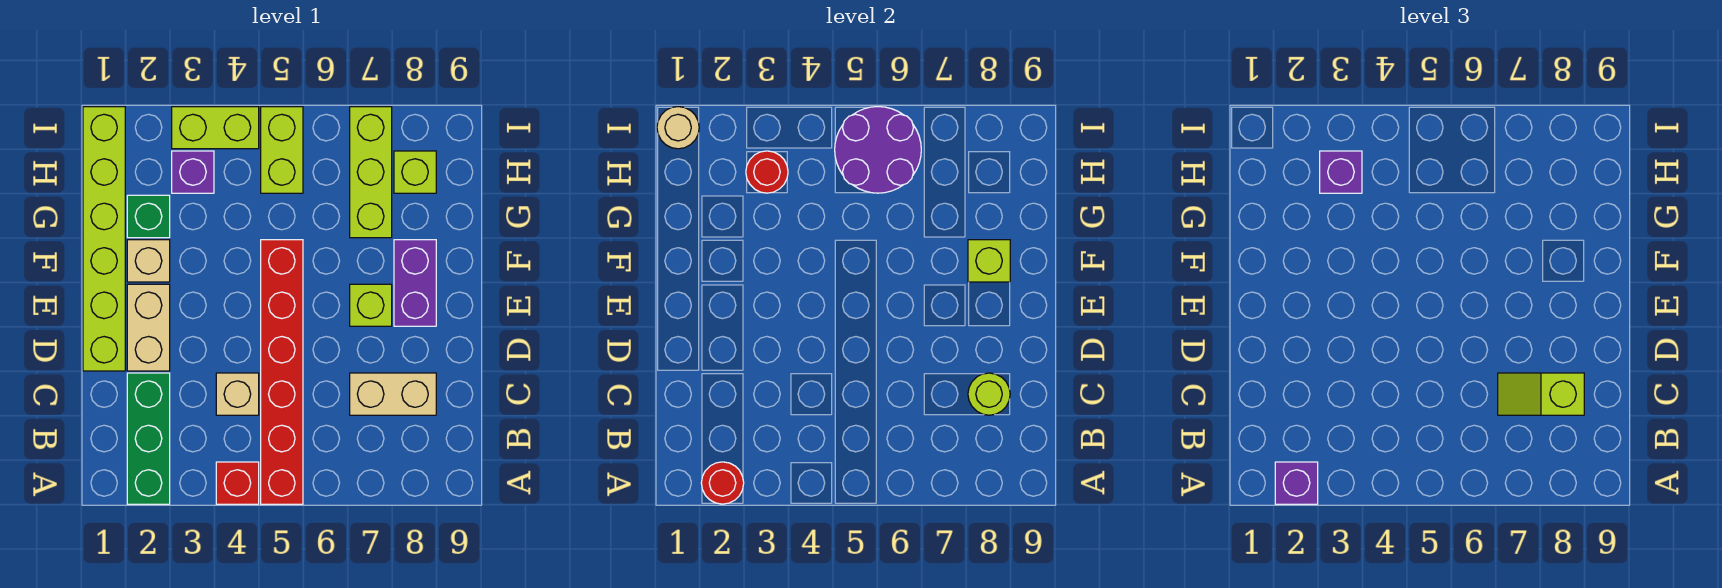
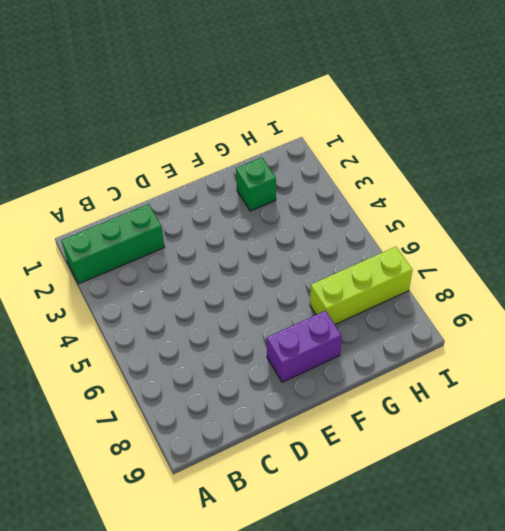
none -> red brick A4 level 1
none -> red brick A5:F5 level 1
none -> tan brick C4 level 1

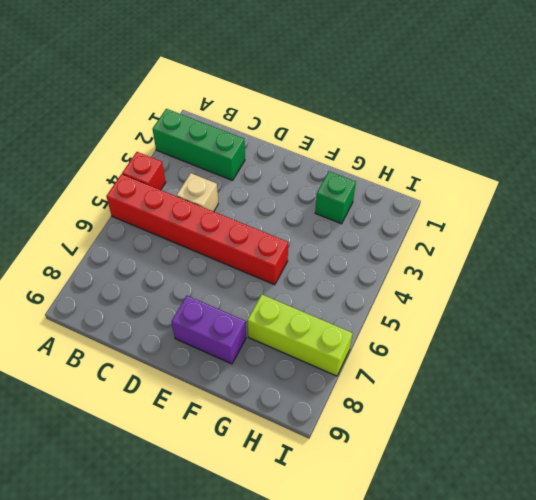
none -> tan brick C7:C8 level 1
none -> lime brick D1:I1 level 1
none -> tan brick D2:E2 level 1

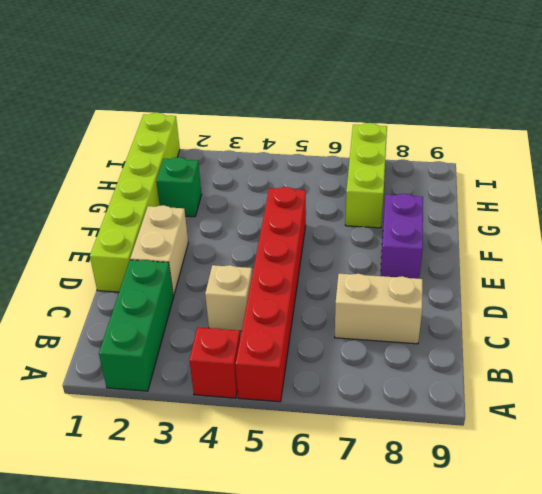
none -> lime brick E7 level 1
none -> tan brick F2 level 1
none -> purple brick H3 level 1

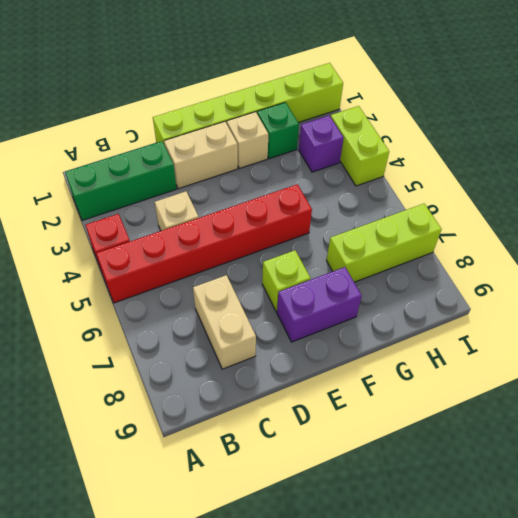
none -> lime brick H5:I5 level 1
none -> lime brick H8 level 1
none -> red round brick A2 level 2

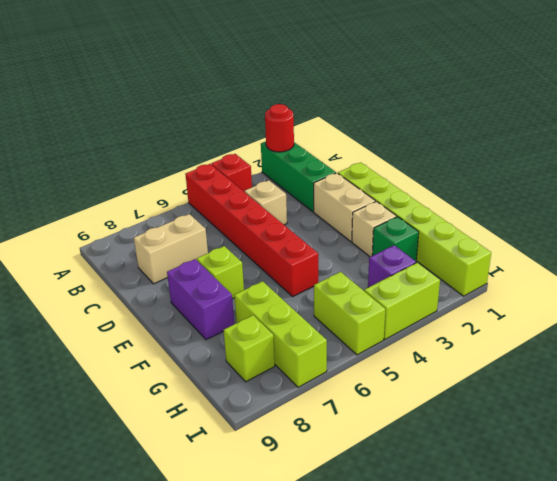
none -> lime round brick C8 level 2
none -> lime brick F8 level 2
none -> red round brick H3 level 2

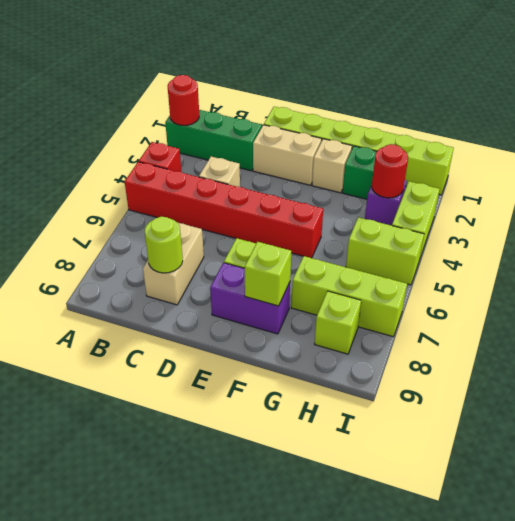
none -> purple round brick H5:I6 level 2
none -> tan round brick I1 level 2
none -> purple brick A2 level 3

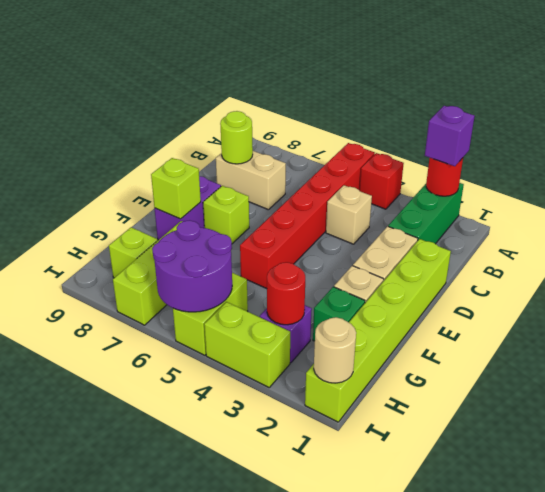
none -> lime slope C7:C8 level 3 top 8
none -> purple brick H3 level 3

